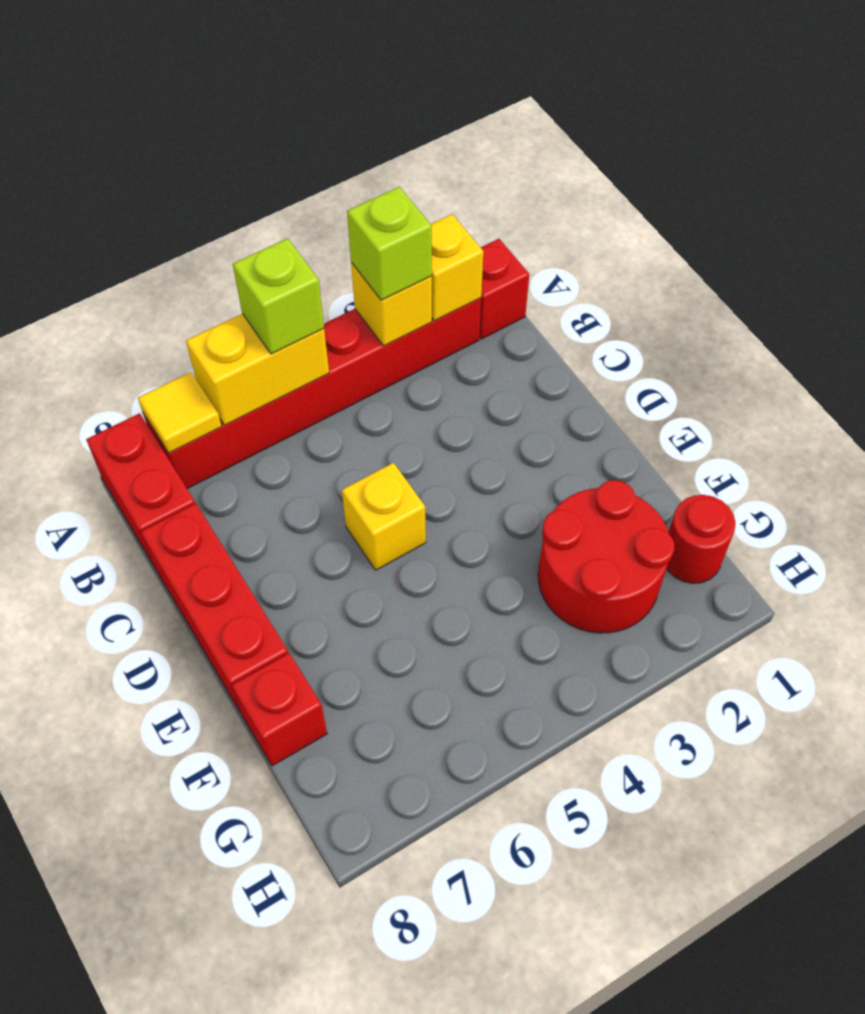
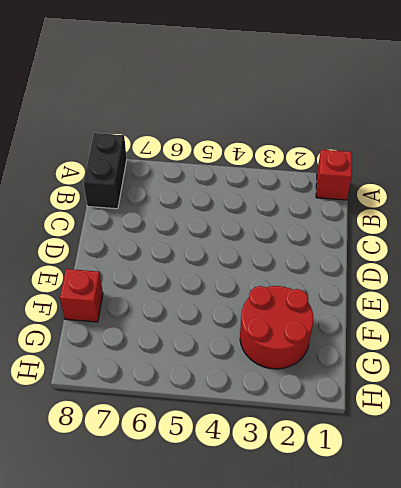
black brick A8:B8 level 1 -> red brick A8:B8 level 1
none -> red brick A2:A7 level 1
none -> red brick C8:E8 level 1
none -> yellow brick D5 level 1

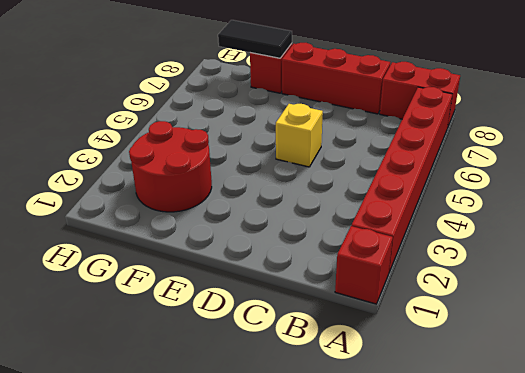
black tile F8:G8 level 2 -> none
none -> red round brick G1 level 1
none -> yellow brick A2 level 2
none -> yellow brick A3 level 2

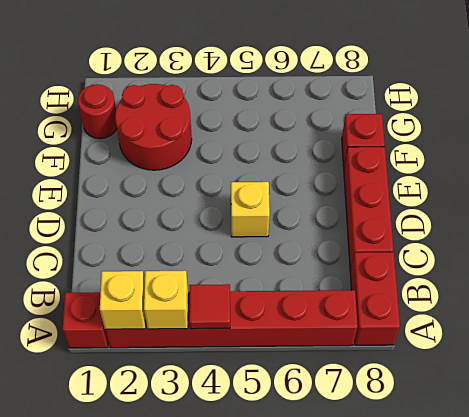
red tile A4 level 2 -> none
none -> yellow brick A5:A6 level 2
none -> yellow tile A7 level 2
none -> lime brick A3 level 3

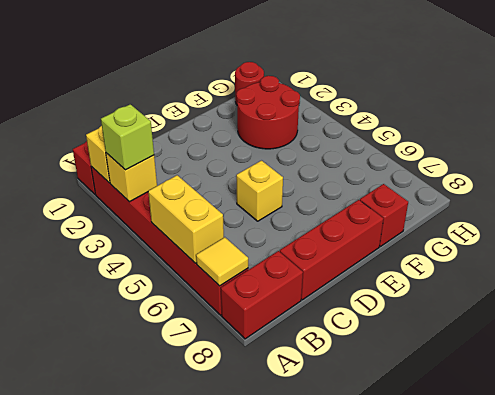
none -> lime brick A5 level 3

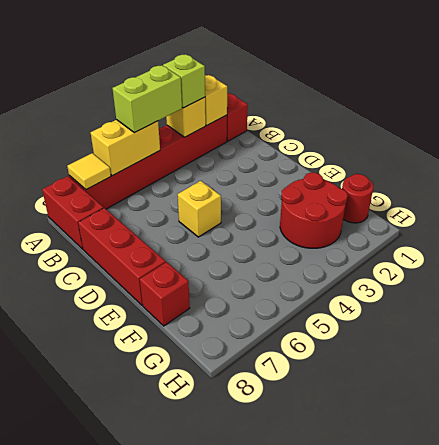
lime brick A4:A5 level 3 -> lime brick A5 level 3

